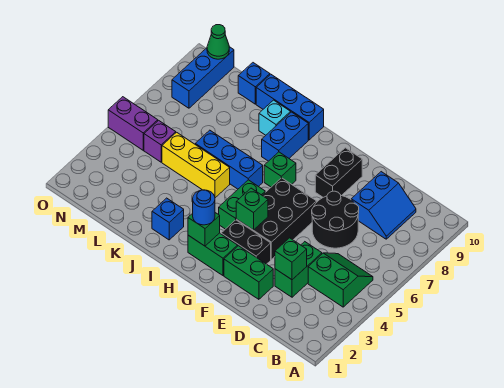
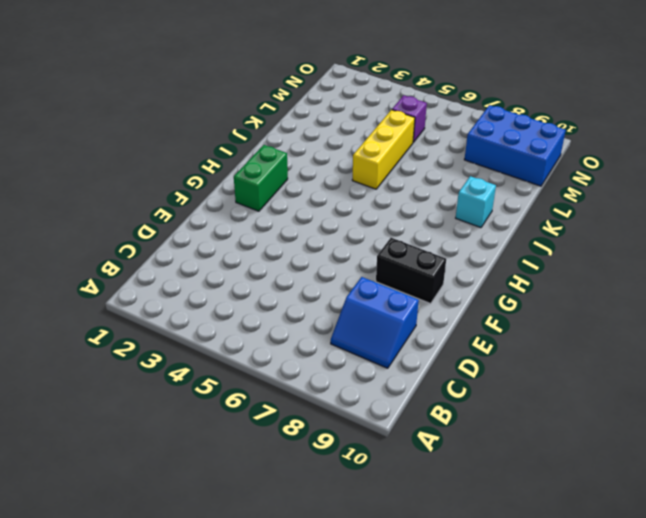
blue brick M8:N10 level 1 -> blue brick N8:N10 level 1
none -> green slope B4:C5 level 1 top 4
none -> green brick D3:D4 level 1
none -> black round brick D6:E7 level 1

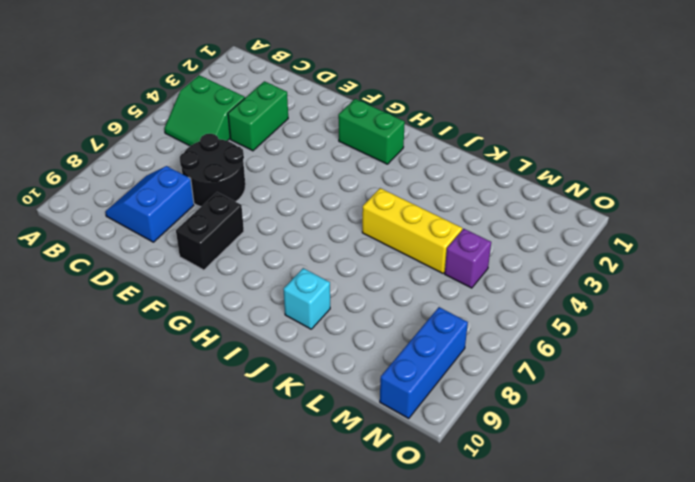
none -> green brick E2:F2 level 1
none -> black brick F3:G3 level 1
none -> black brick F4:G6 level 1

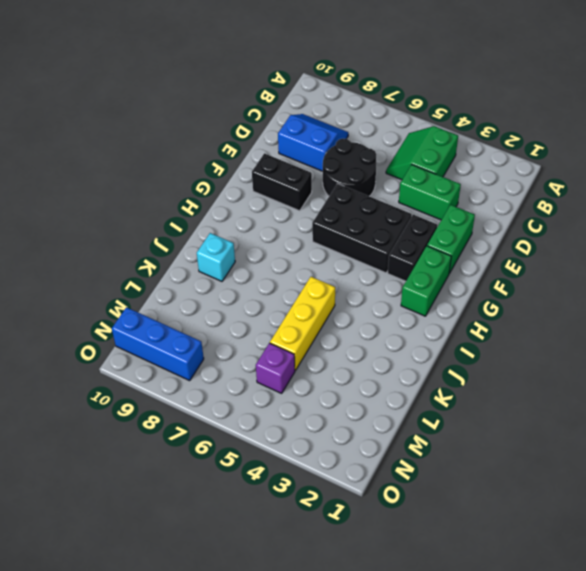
none -> green brick H4:H5 level 1
none -> green brick H7 level 1
none -> blue brick I6:K6 level 1

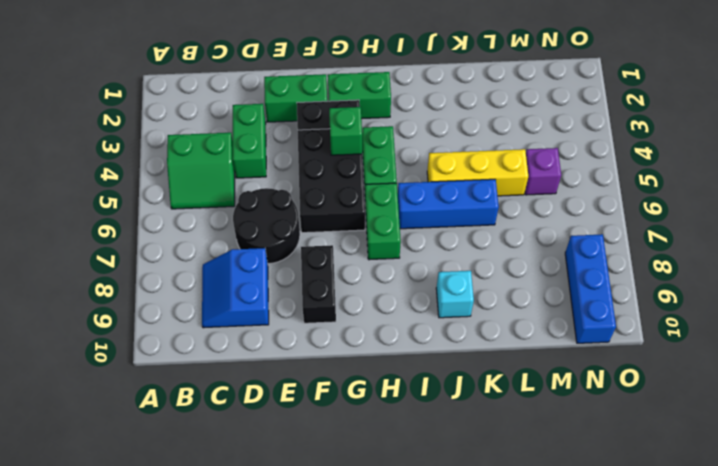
green brick H6:H7 level 1 -> green brick H7 level 1
none -> blue brick I8:I9 level 1
none -> blue brick I10:K10 level 1
none -> blue brick J2 level 1

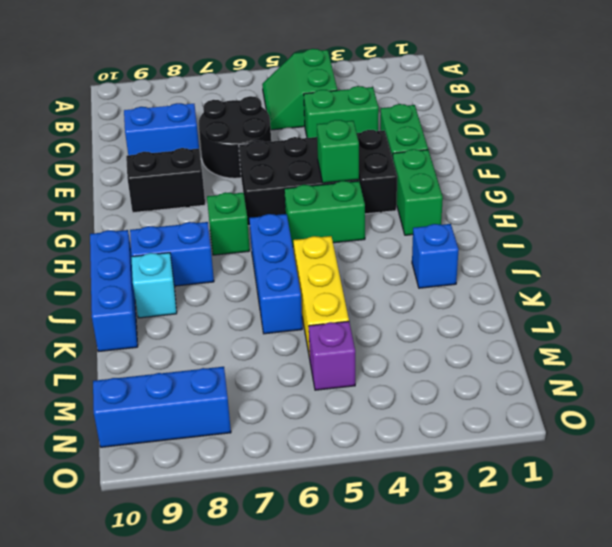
none -> blue brick L10 level 1
none -> purple brick N5:O5 level 1
none -> green brick D3 level 2

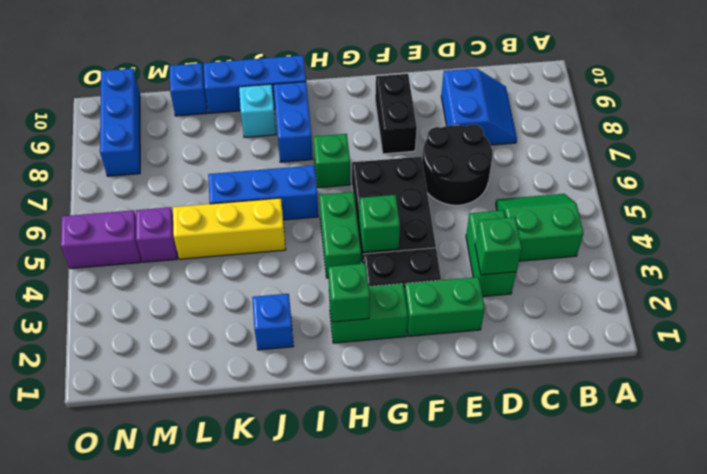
none -> green cone N10 level 2
none -> blue round brick H2 level 3

